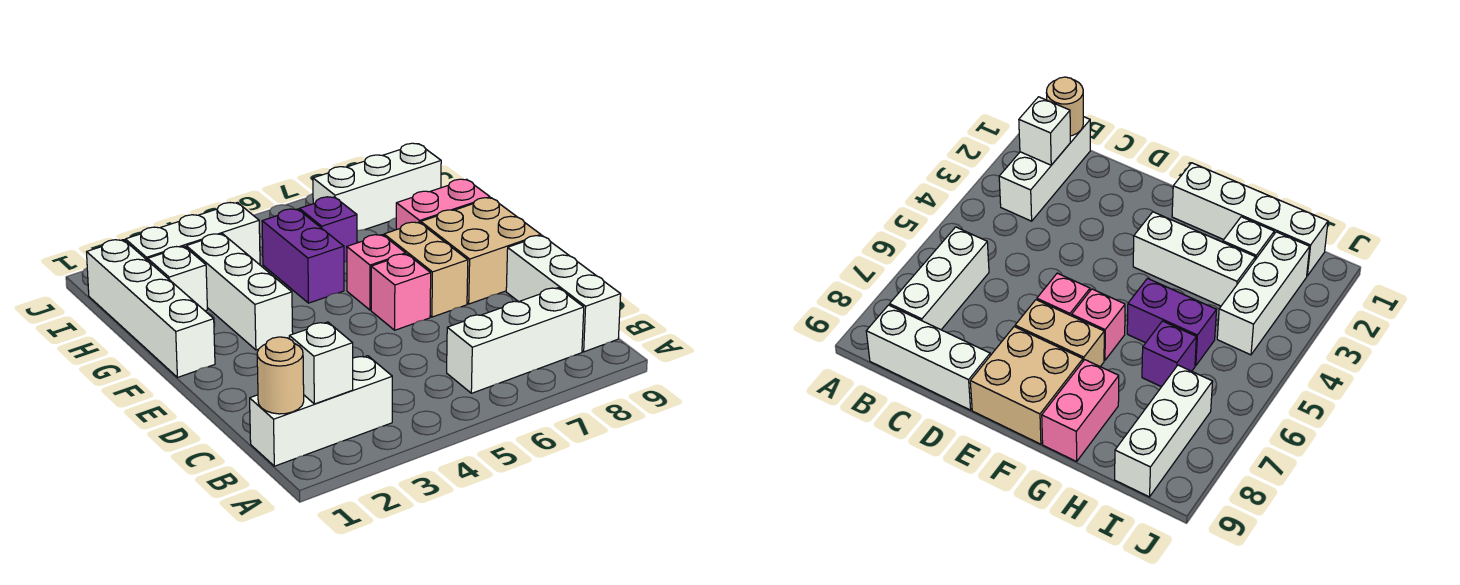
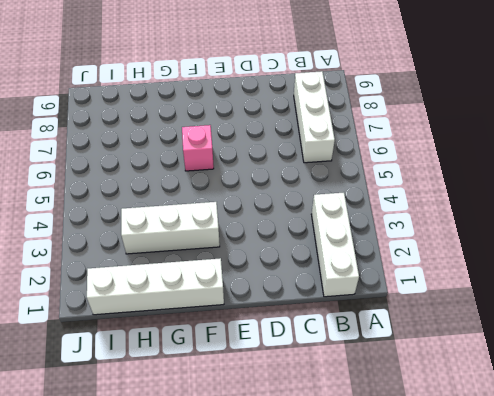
none -> white brick B9:D9 level 1
none -> pink brick E6 level 1
none -> tan brick E7:F7 level 1

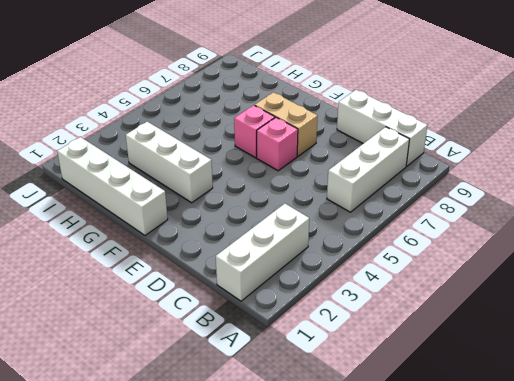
none -> tan brick E8:F9 level 1
none -> purple brick G5:H5 level 1
none -> pink brick G8:G9 level 1

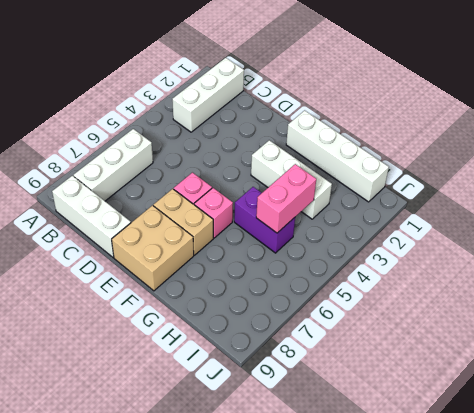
pink brick H4:H5 level 2 -> pink brick G8:G9 level 1
none -> white brick H2 level 1
none -> purple brick H6 level 1
none -> white brick I2:I4 level 1

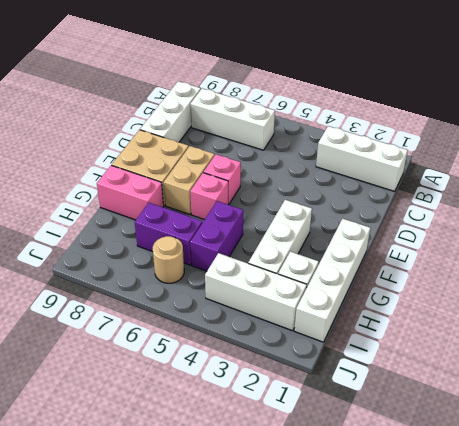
purple brick H6:H7 level 1 -> purple brick H6 level 1
tan round brick I6 level 1 -> tan round brick B1 level 2
none -> white brick I7:I9 level 1
none -> white brick B2 level 2

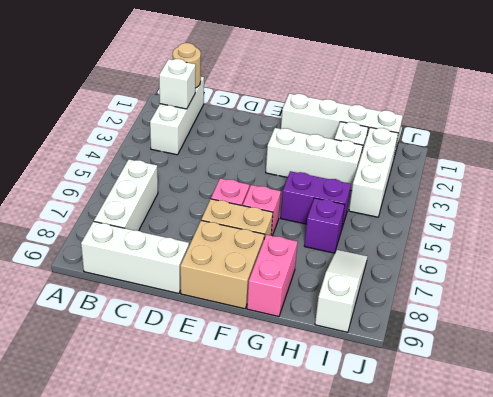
white slope I7:I9 level 1 top 9 -> white brick I7:I9 level 1

